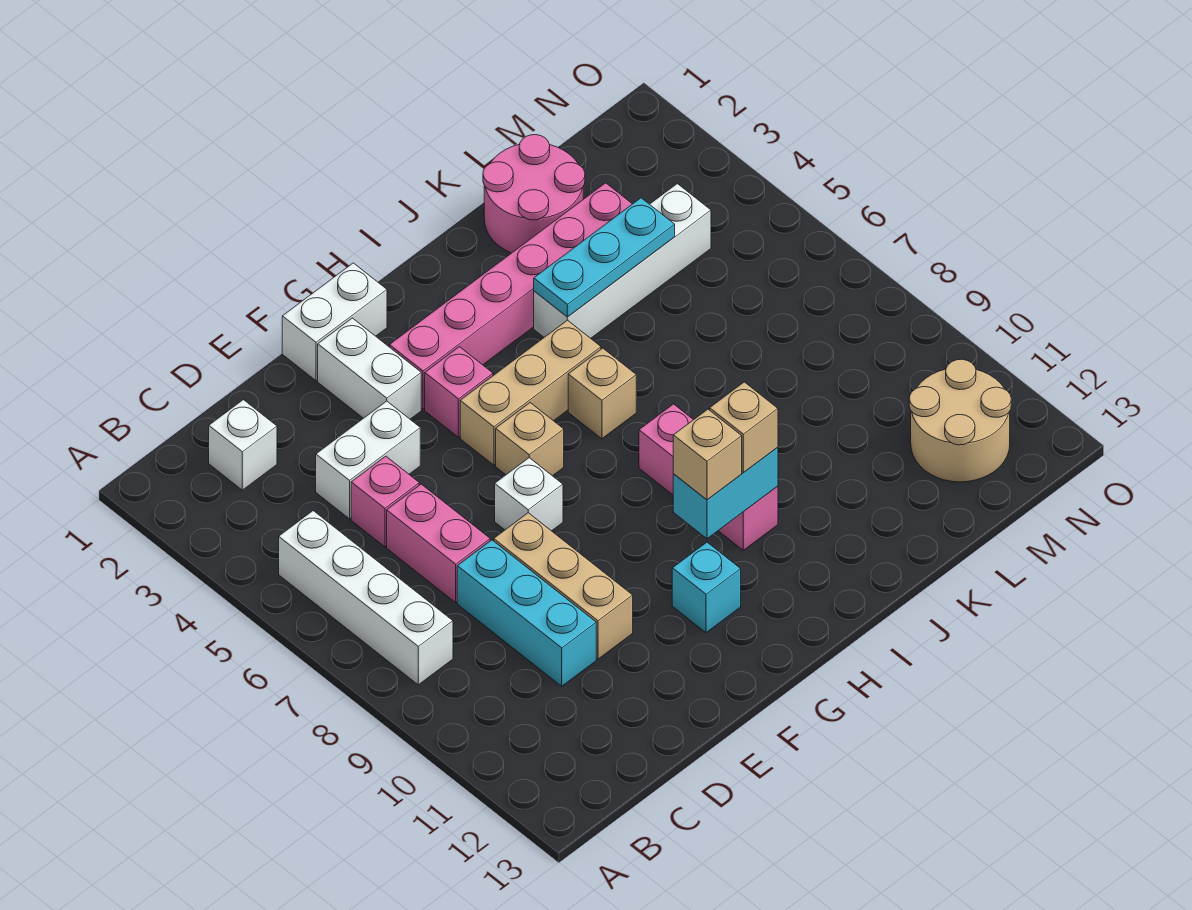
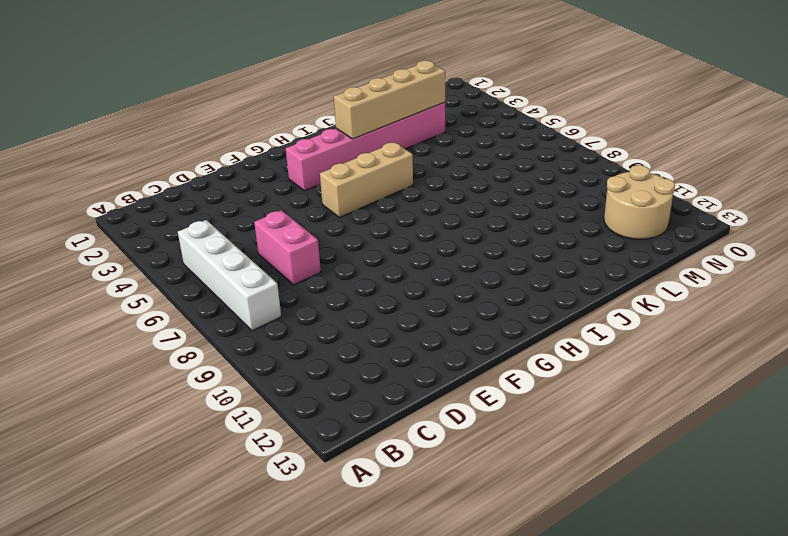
tan brick I3:L3 level 2 -> none
none -> white brick C2 level 1
none -> white brick D4:E4 level 1
none -> pink brick D5 level 1

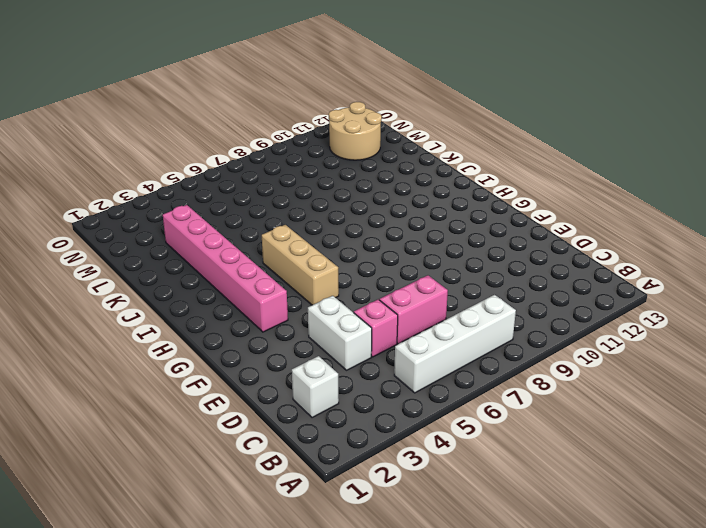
none -> cyan brick D8:D10 level 1
none -> tan brick E8:E10 level 1
none -> white brick F1:G1 level 1

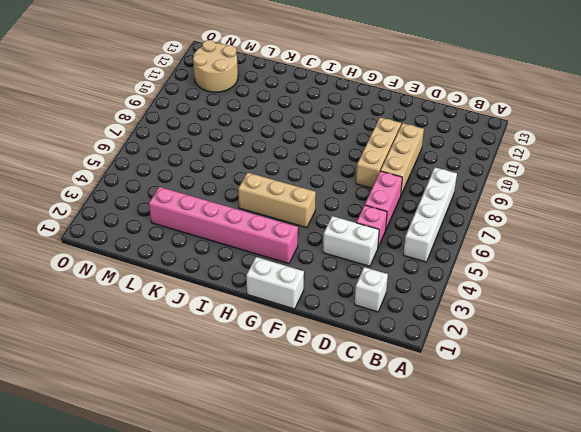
tan brick D8:D10 level 1 -> cyan brick D8:D10 level 1
none -> white brick F2:F3 level 1
none -> white brick F7 level 1
none -> pink brick G4 level 1

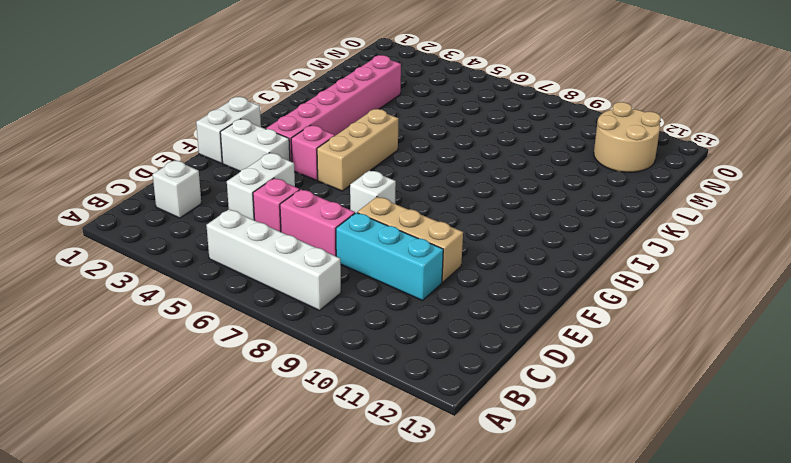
none -> tan brick G6 level 1
none -> cyan brick G11 level 1
none -> tan brick I6 level 1

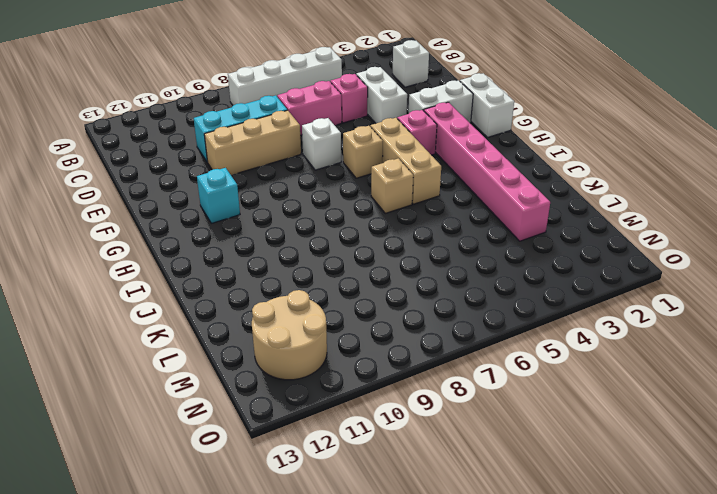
none -> pink brick I8:I10 level 1
none -> white brick J4:M4 level 1
none -> pink round brick K1:L2 level 1

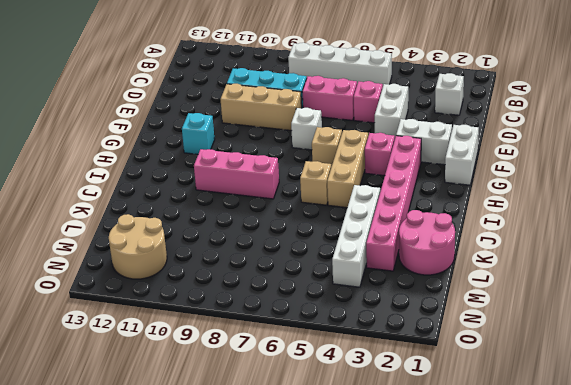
none -> cyan brick H10:I10 level 2
none -> cyan plate J4:L4 level 2
none -> tan brick H10 level 3

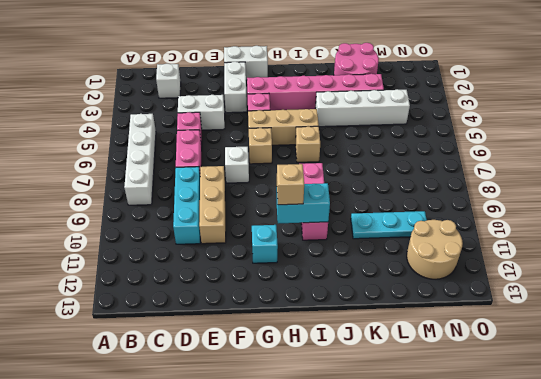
cyan plate K10:M10 level 1 -> cyan plate J4:L4 level 2
none -> tan brick I10 level 3

